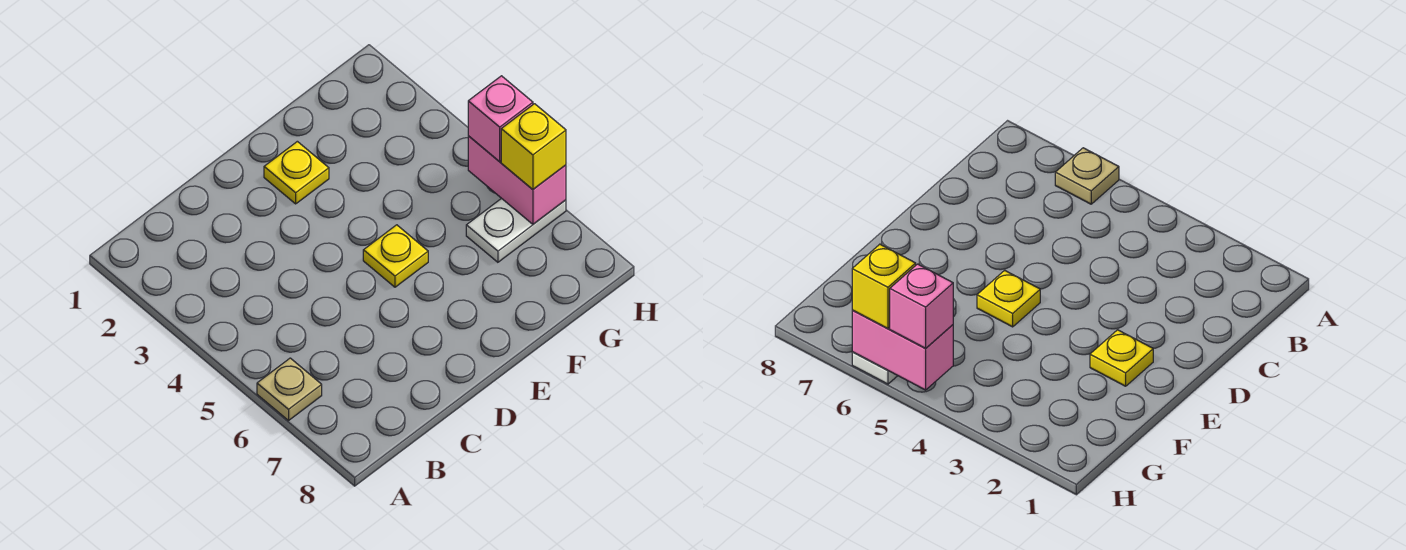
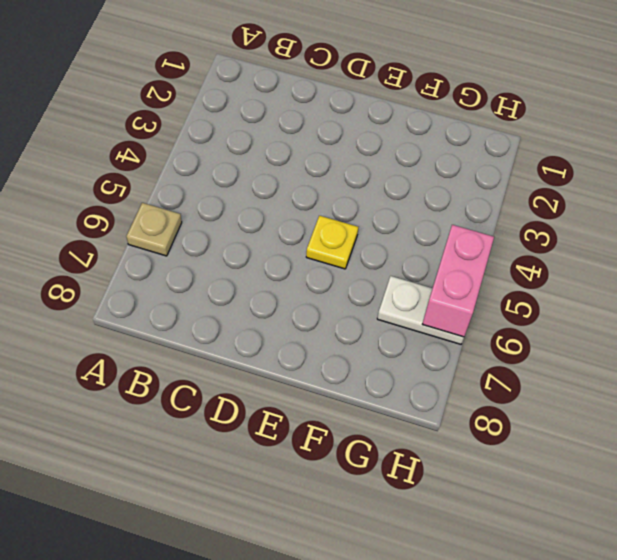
none -> yellow plate E2 level 1
none -> pink brick H5 level 3

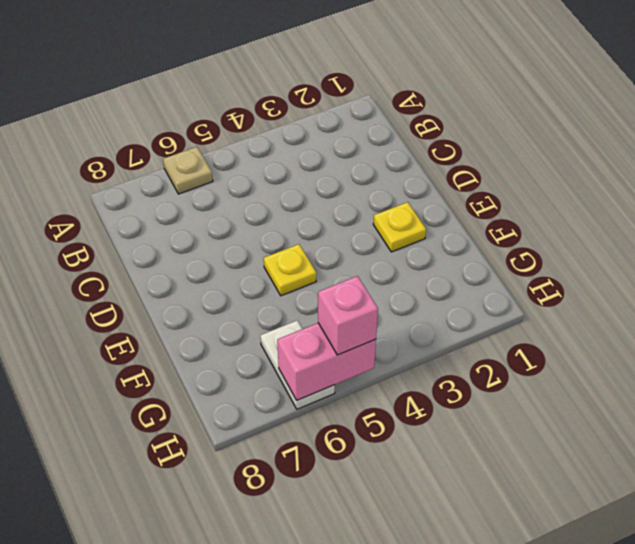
none -> yellow brick H6 level 3

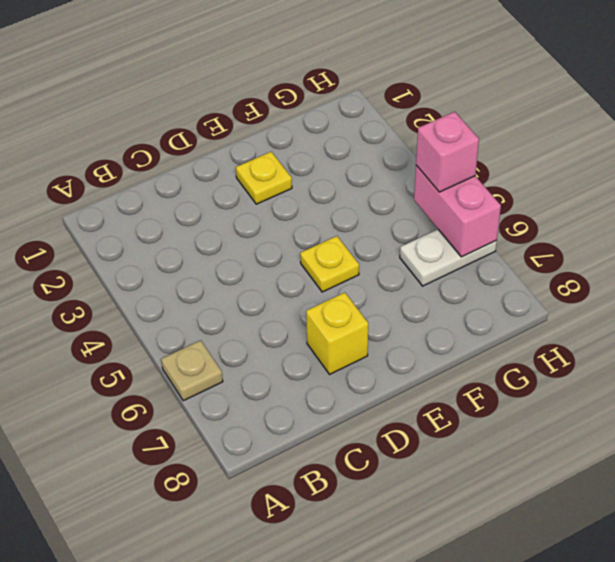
yellow brick D7 level 1 -> yellow brick H6 level 3

